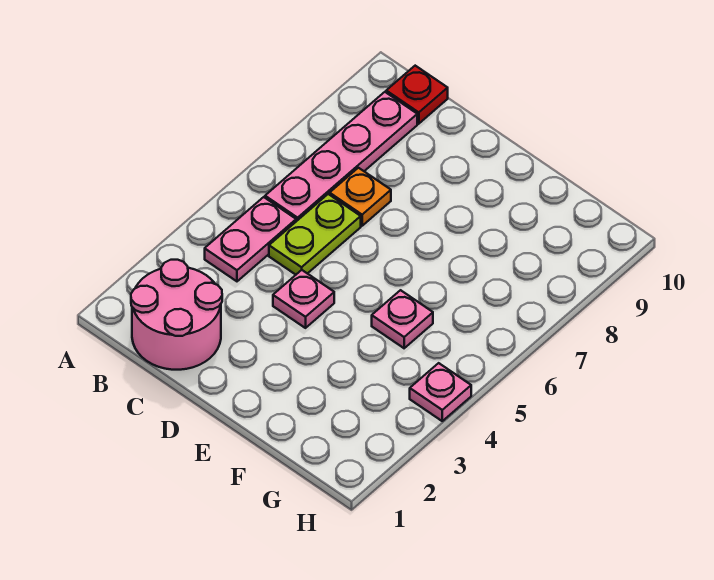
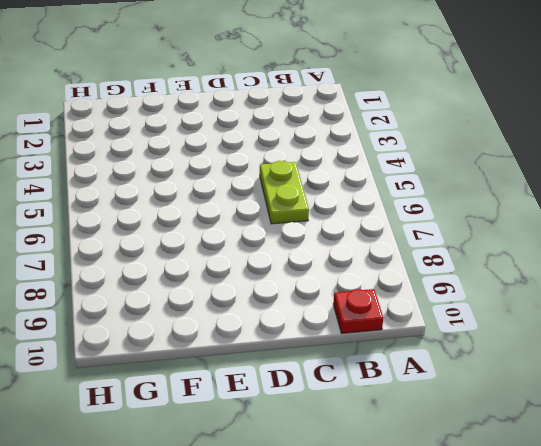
none -> pink round brick B1:C2 level 1
none -> pink plate B4:B5 level 1

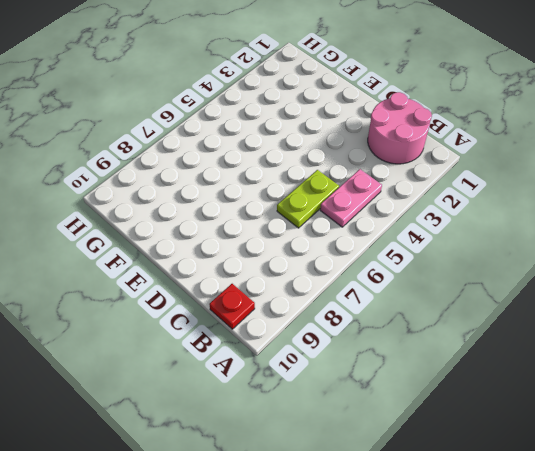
none -> pink plate B6:B9 level 1
none -> orange plate C7 level 1

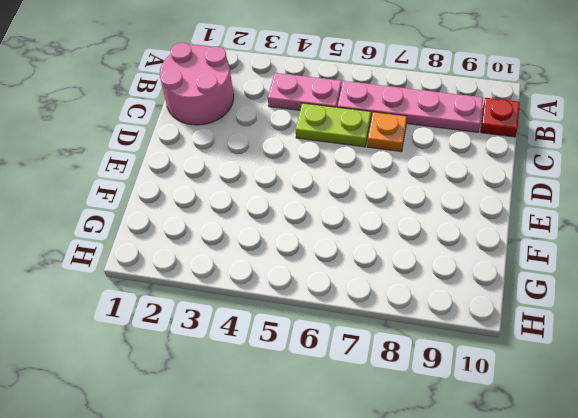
none -> pink plate D4 level 1
none -> pink plate F5 level 1

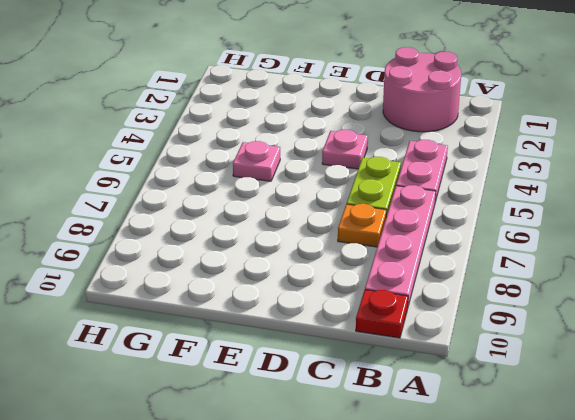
none -> pink plate H4 level 1

